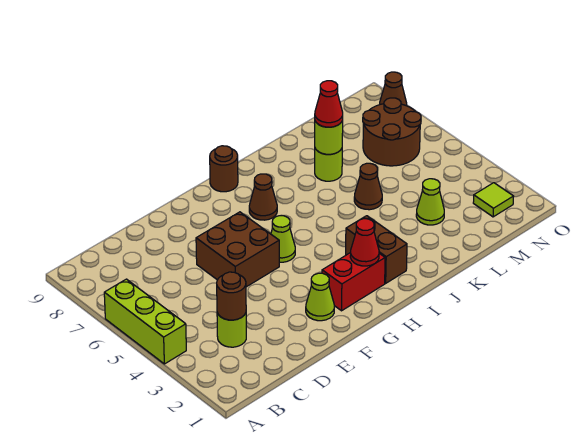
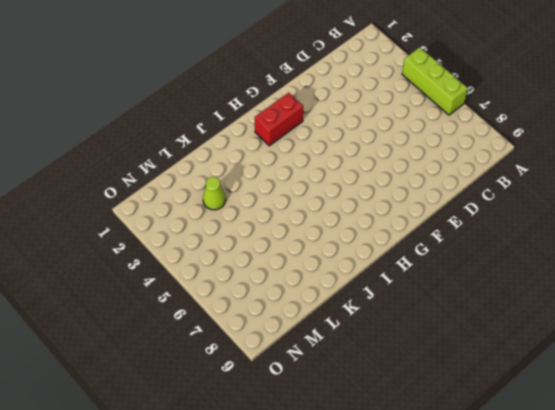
none -> lime round brick C3 level 1
none -> brown brick E5:F6 level 1
none -> lime cone F2 level 1

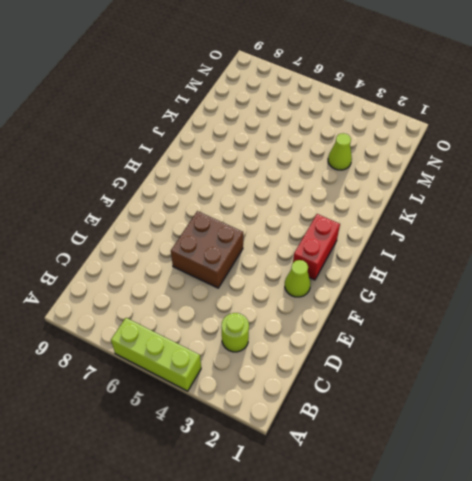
none -> lime cone G5 level 1
none -> brown cone H7 level 1
none -> brown round brick H9 level 1

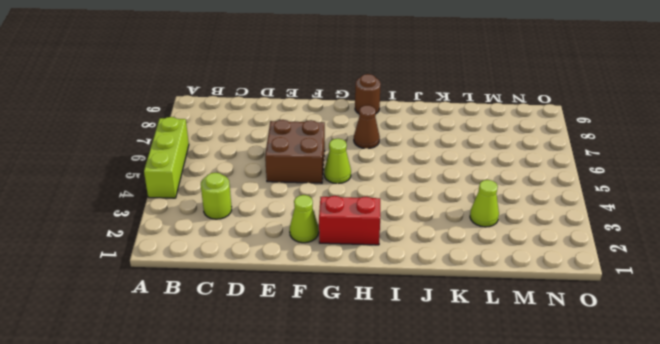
none -> brown brick I2:I3 level 1
none -> brown cone K5 level 1
none -> lime round brick K7 level 1

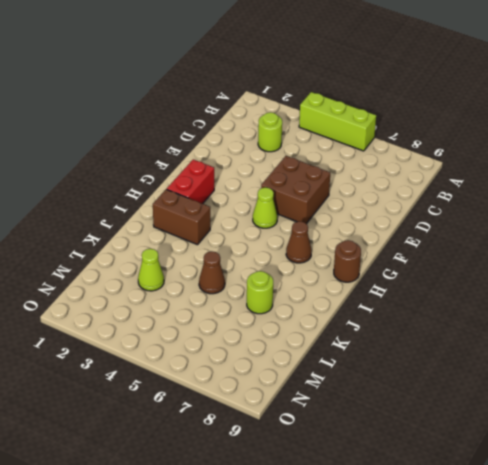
none -> lime cone F2 level 1
none -> brown round brick M6:N7 level 1
none -> lime tile N2 level 1

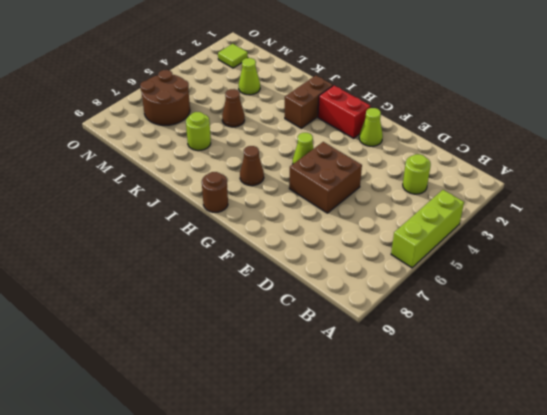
none -> brown cone O8 level 1
none -> brown round brick C3 level 2
none -> red cone H2 level 2

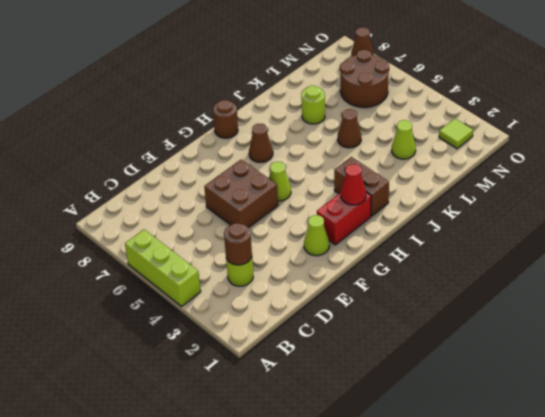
none -> lime round brick K7 level 2
none -> red cone K7 level 3

